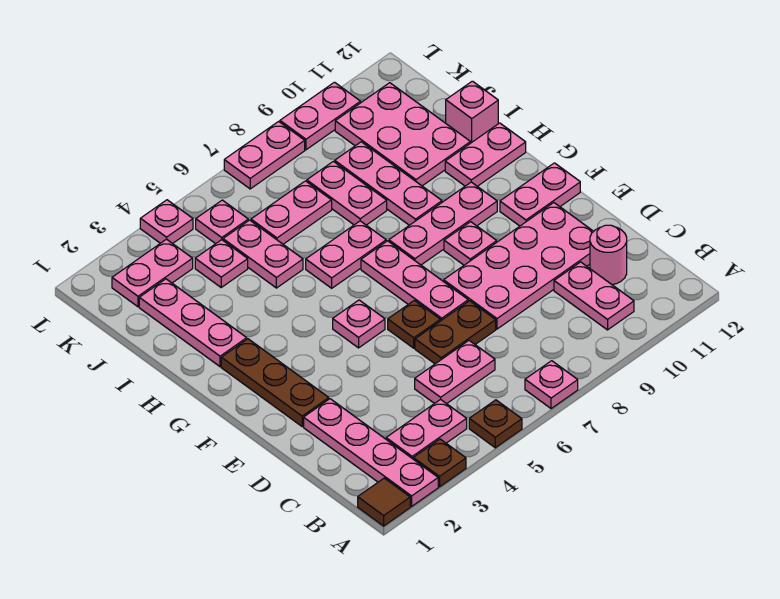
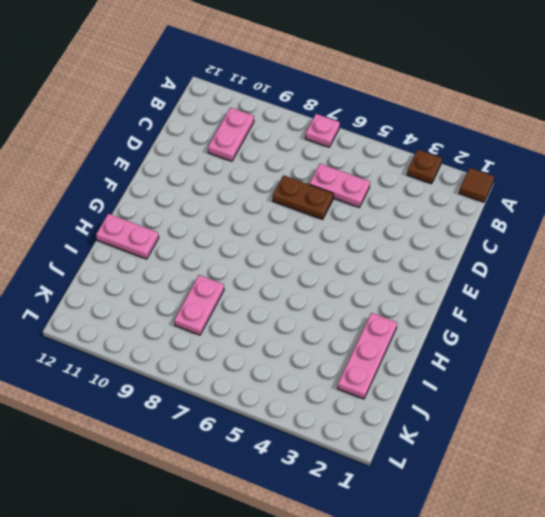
none -> pink plate A2:D2 level 1
none -> brown plate A5 level 1
none -> pink plate B3:B4 level 1
none -> pink round brick C11 level 1

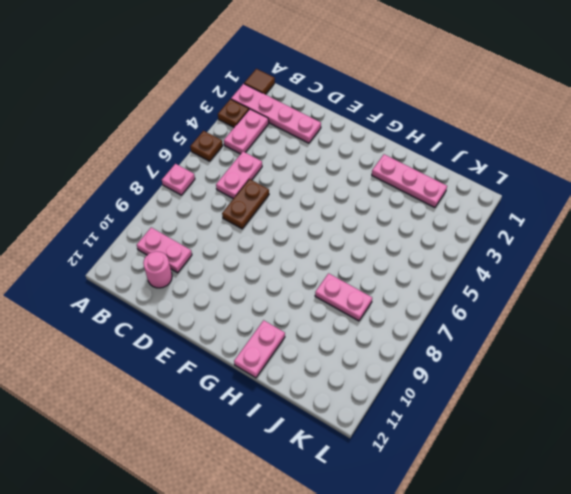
none -> pink plate D8:E11 level 1
none -> brown plate E2:G2 level 1
none -> brown plate E6 level 1
none -> pink plate E7:G7 level 1

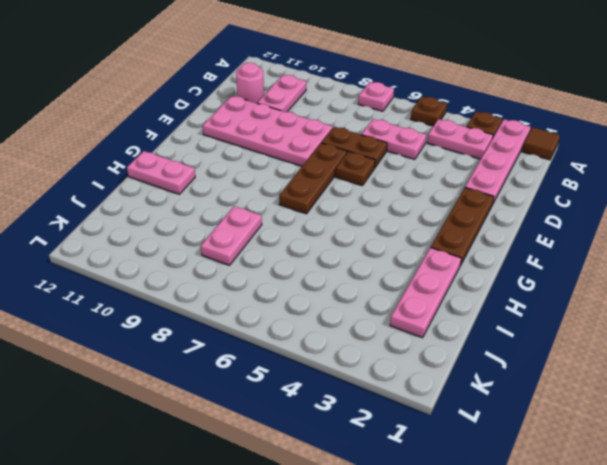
brown plate E7:G7 level 1 -> pink plate E7:G7 level 1
none -> pink plate F5 level 1
none -> pink plate F9 level 1
none -> pink plate F11:F12 level 1
none -> pink plate G8:G10 level 1

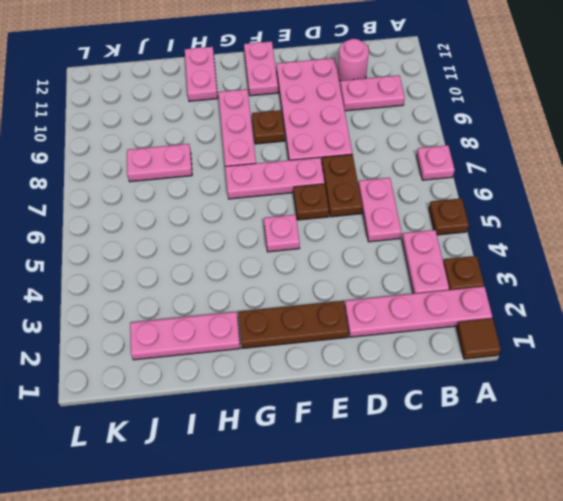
brown plate F9 level 1 -> pink plate F9 level 1
none -> pink plate H6:H7 level 1
none -> pink plate H9:J9 level 1
none -> pink plate I5:J5 level 1
none -> pink plate I10:K11 level 1

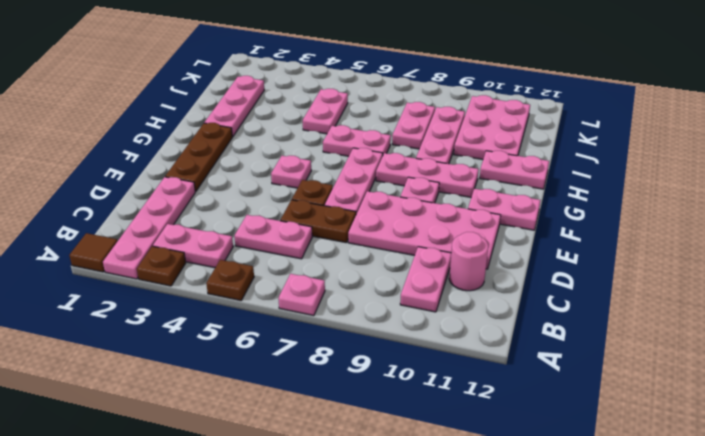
none -> pink brick I12 level 1
none -> pink plate J4 level 1
none -> pink plate J6:J7 level 1
none -> pink plate K2:K3 level 1

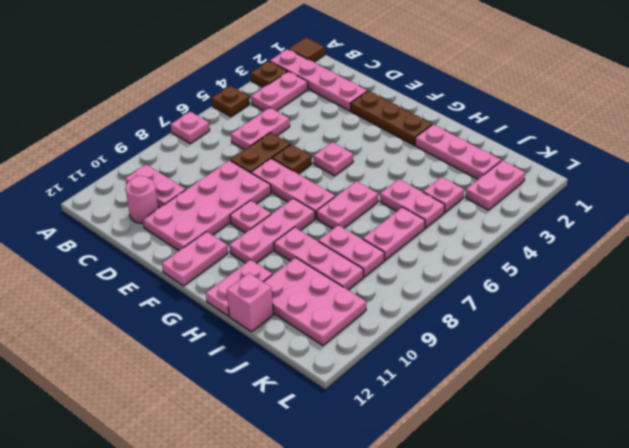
none -> pink plate K5 level 1
none -> pink plate L4 level 1
none -> pink plate L7:L8 level 1
none -> pink plate L9:L10 level 1

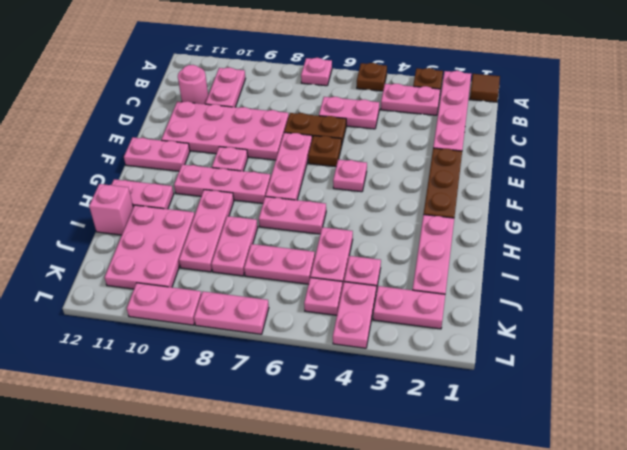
pink plate K4:L4 level 1 -> pink plate L4 level 1

